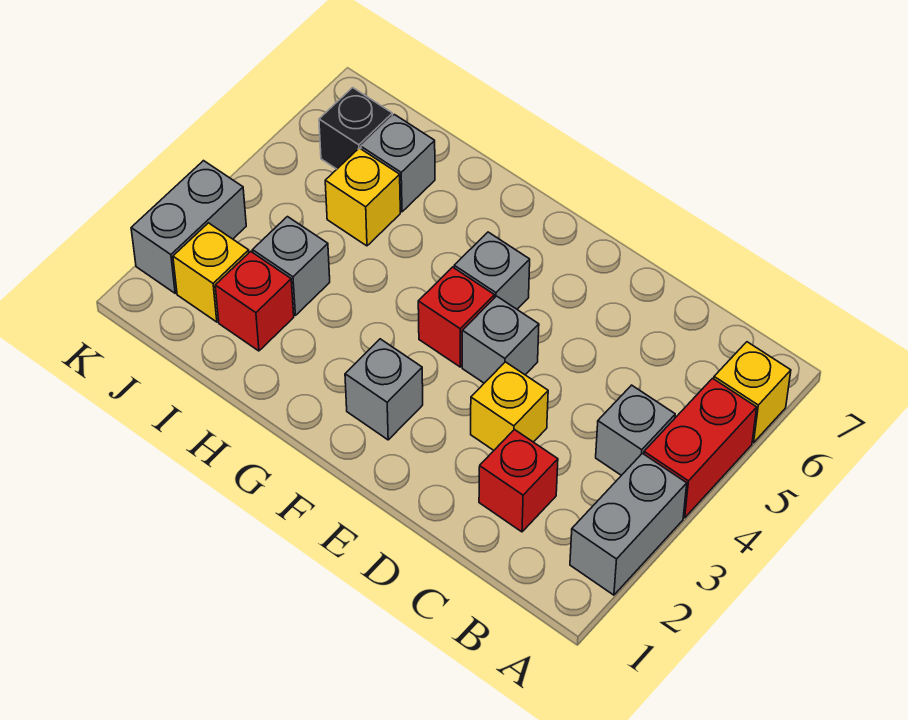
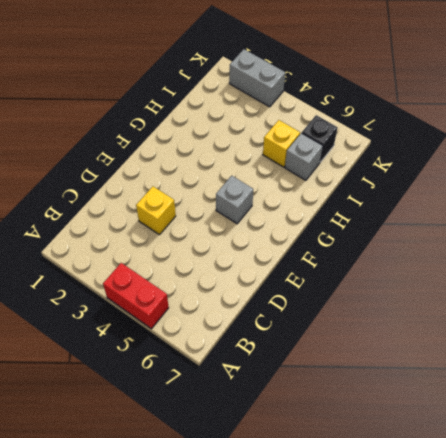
none -> grey brick A2:A3 level 1
none -> yellow brick A6 level 1
none -> grey brick B4 level 1

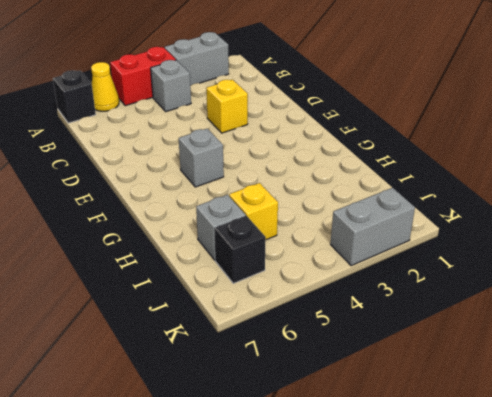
yellow cone A6 level 1 -> yellow brick A6 level 1
black brick A7 level 1 -> none
none -> red brick C2 level 1
none -> grey brick E4 level 1
none -> grey brick F2 level 1

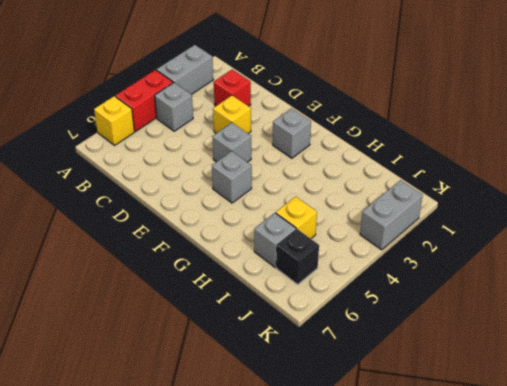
none -> red brick F4 level 1
none -> red brick I2 level 1
none -> grey brick I3 level 1

